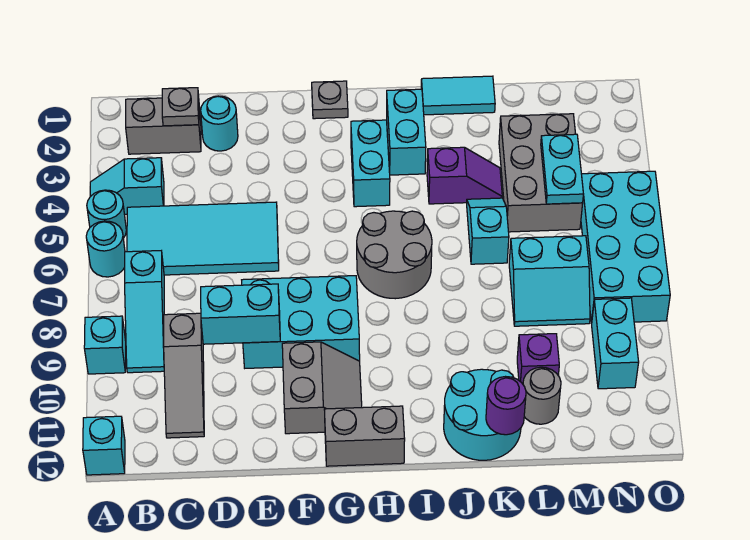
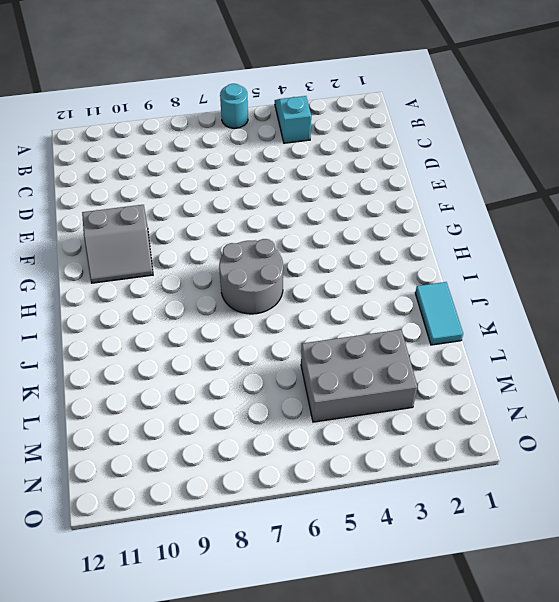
none -> cyan round brick A5 level 1
none -> cyan brick A9 level 1
none -> cyan brick A12 level 1
none -> grey brick B2:C2 level 1

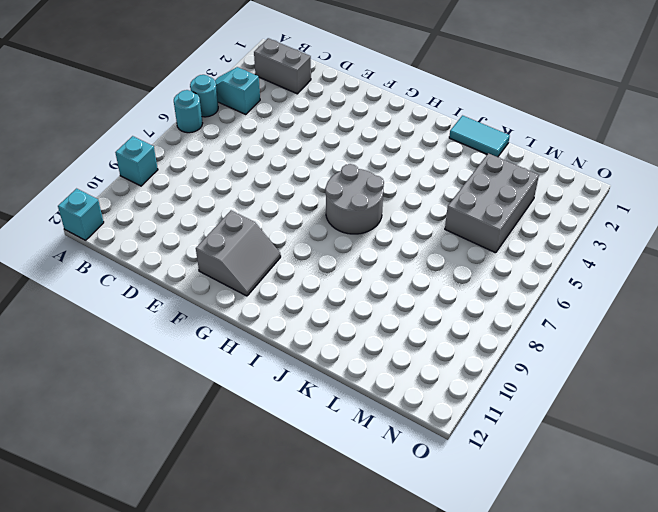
none -> cyan tile B5:E6 level 1
none -> cyan slope B7:B9 level 1 top 7
none -> grey slope C9:C11 level 1 top 9
none -> cyan round brick D2 level 1

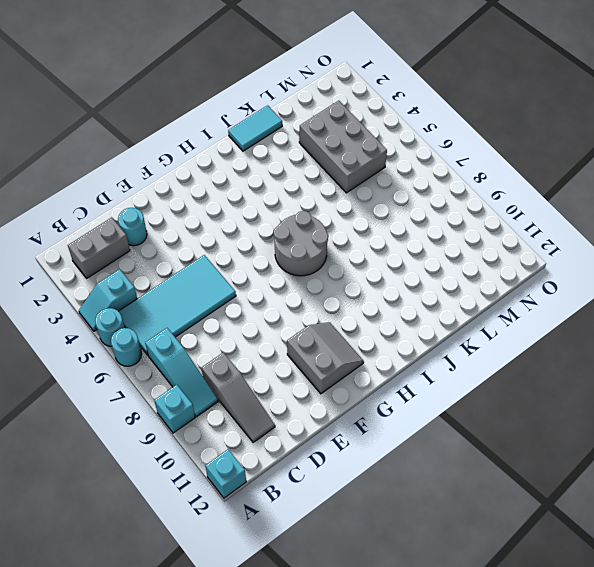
none -> cyan brick E8:G9 level 1
none -> grey plate G1 level 1
none -> grey brick G12:H12 level 1
none -> cyan brick H3:H4 level 1

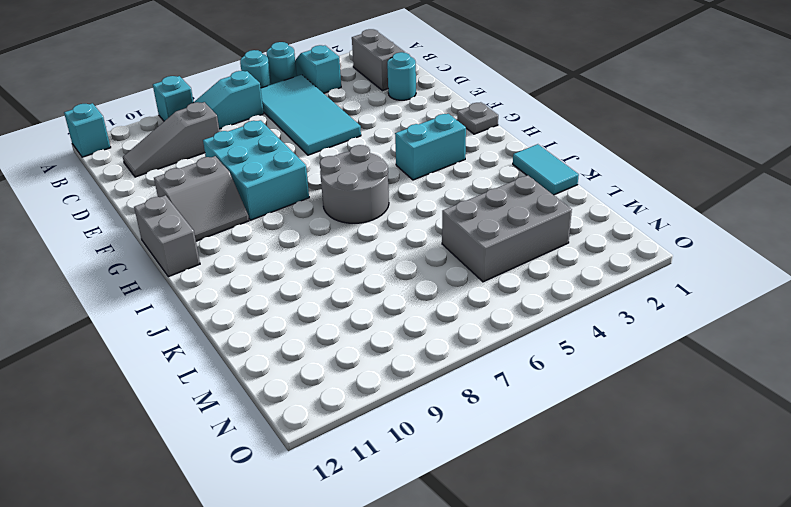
none -> cyan brick I2:I3 level 1
none -> purple slope J4:K4 level 1 top J
none -> cyan round brick J11:K12 level 1
none -> cyan slope K5:K6 level 1 top 6

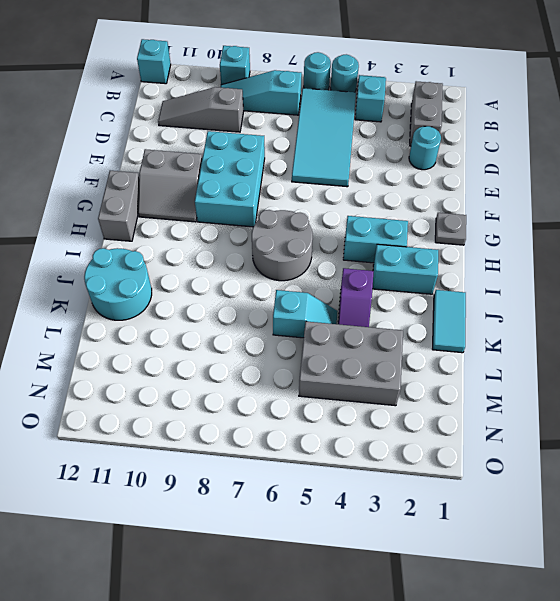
none -> cyan slope L7:M8 level 1 top 7
none -> purple brick L10 level 1
none -> grey round brick L11 level 1
none -> cyan brick N5:O8 level 1

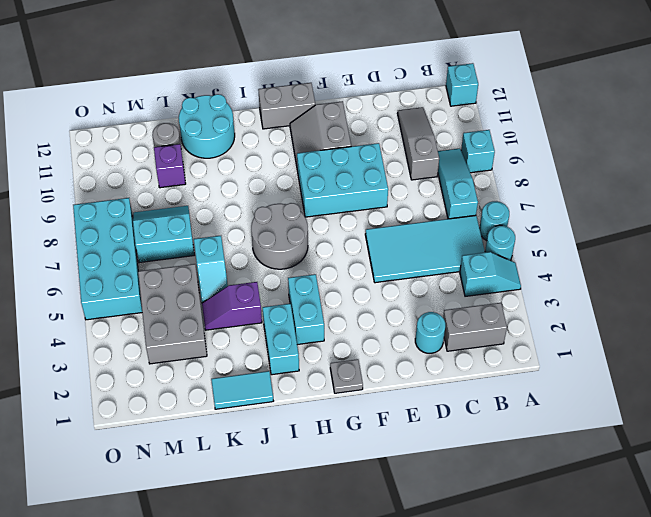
none -> cyan brick N9:N10 level 1
none -> grey plate C2 level 2
none -> cyan brick D9:E9 level 2
none -> purple round brick K12 level 2

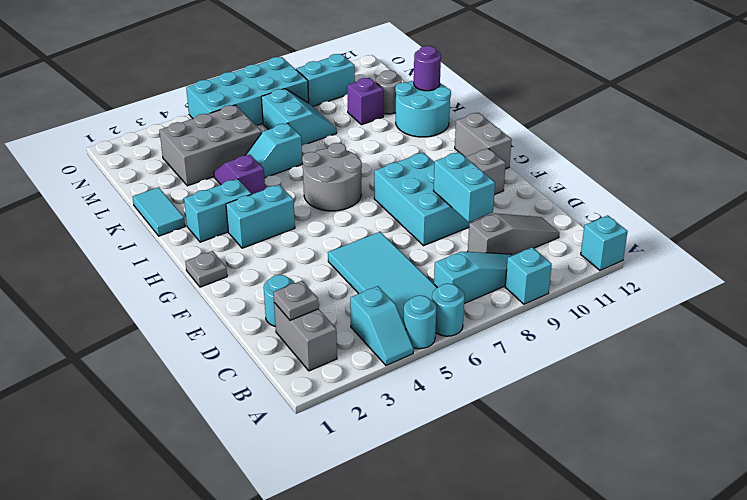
none -> cyan plate M4:M5 level 2

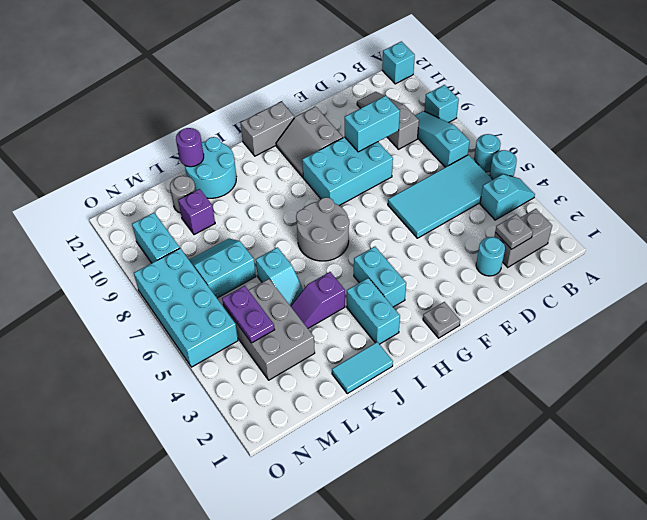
purple plate M4:M5 level 2 -> cyan plate M4:M5 level 2

